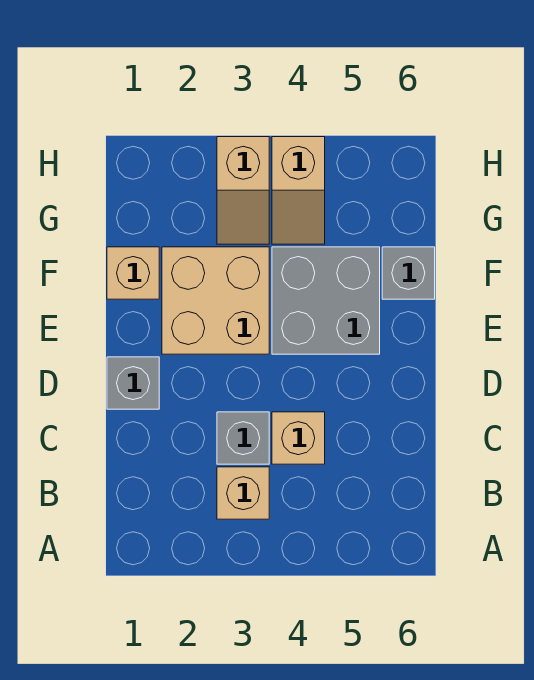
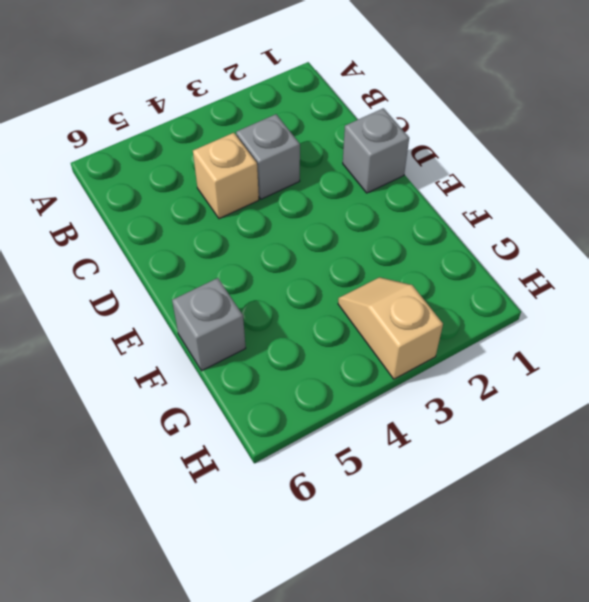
none -> tan brick B3 level 1
none -> tan brick E2:F3 level 1

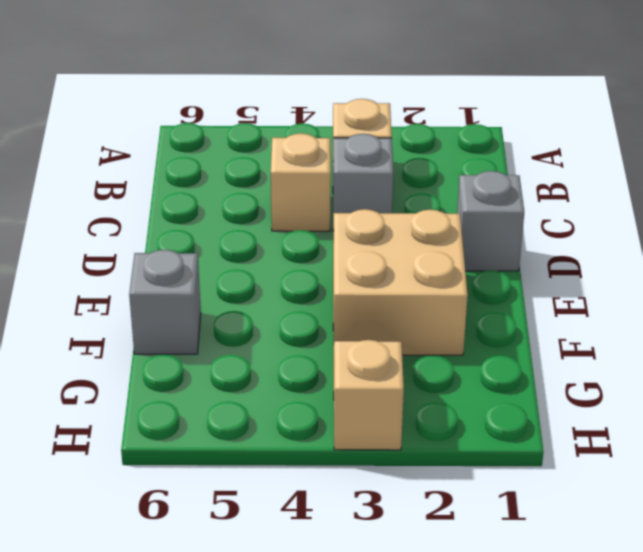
none -> grey brick E4:F5 level 1
none -> tan brick F1 level 1

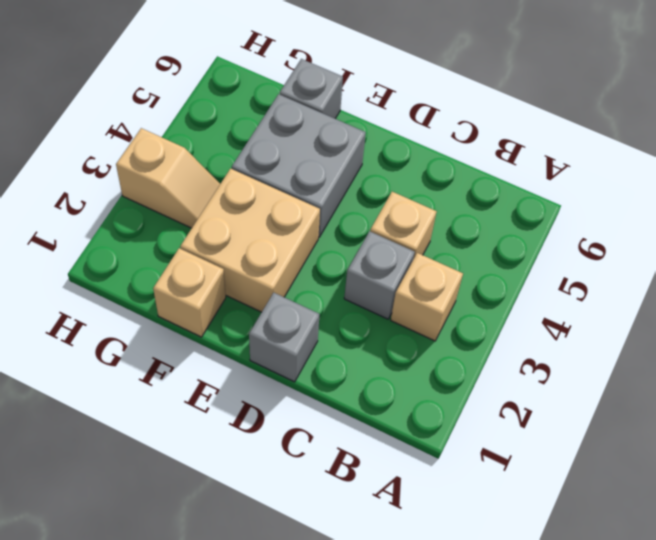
none -> tan slope G4:H4 level 1 top H

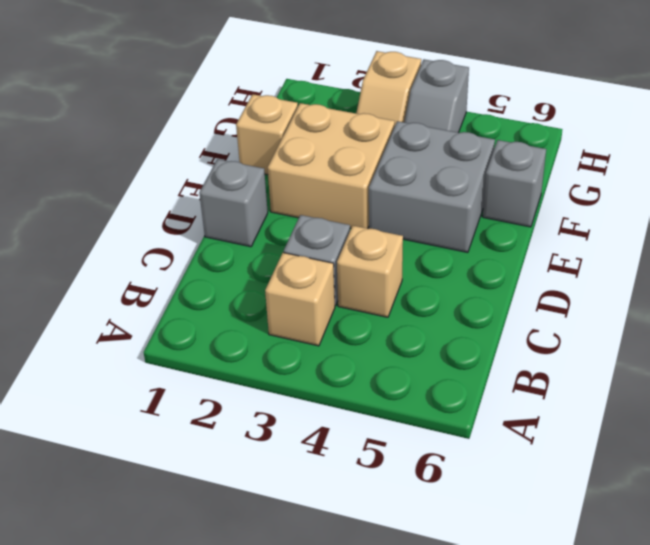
grey slope G4:H4 level 1 top H -> tan slope G4:H4 level 1 top H

